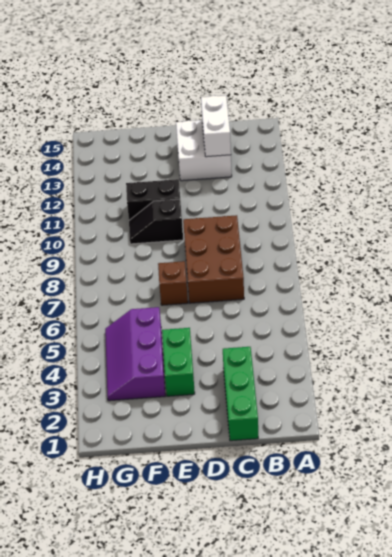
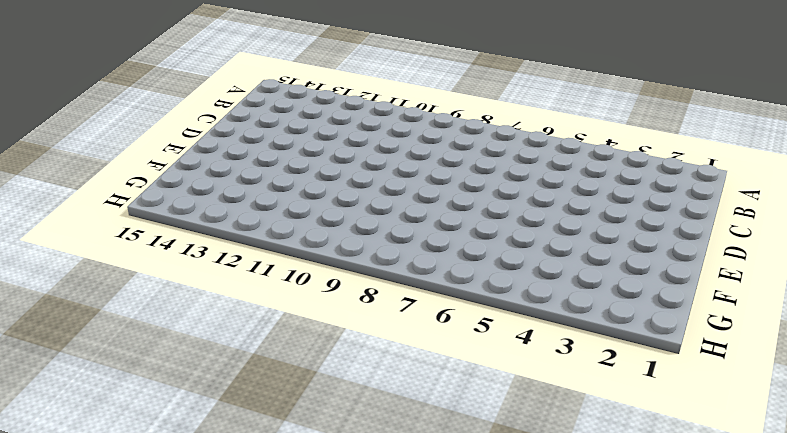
none -> green brick C1:C3 level 1
none -> brown brick C7:D9 level 1

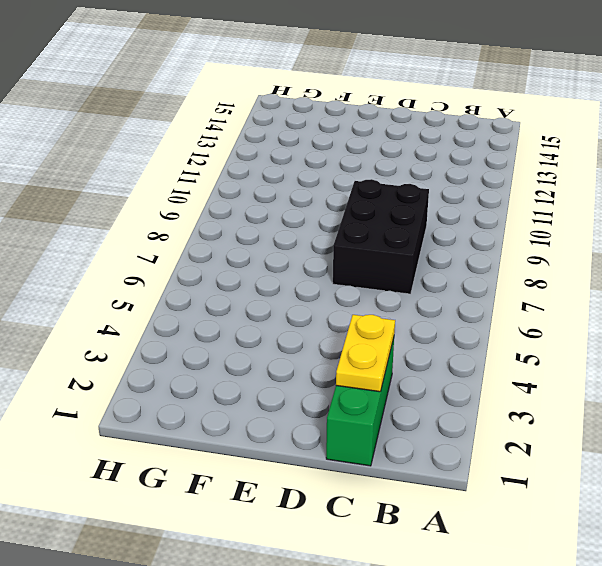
yellow plate C2:C3 level 2 -> none
black brick C7:D9 level 1 -> brown brick C7:D9 level 1
none -> white brick C13:D14 level 1
none -> green brick E3:E4 level 1

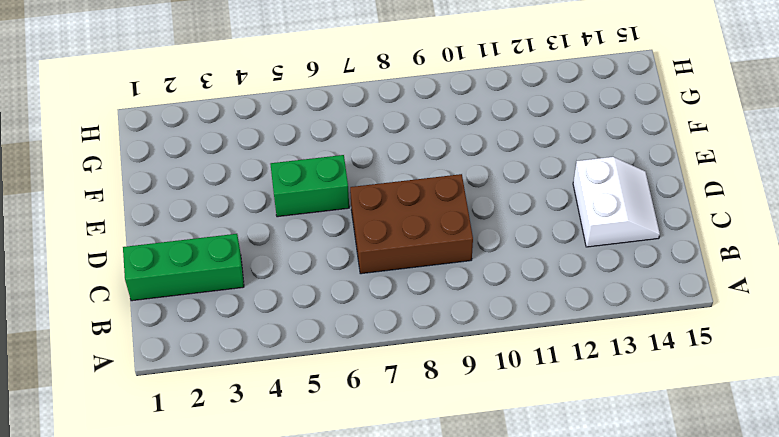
white slope C13:D14 level 1 top 13 -> white brick C13:D14 level 1
green brick E5:E6 level 1 -> green brick E3:E4 level 1
none -> brown brick E7 level 1
none -> black slope E10:F10 level 1 top E

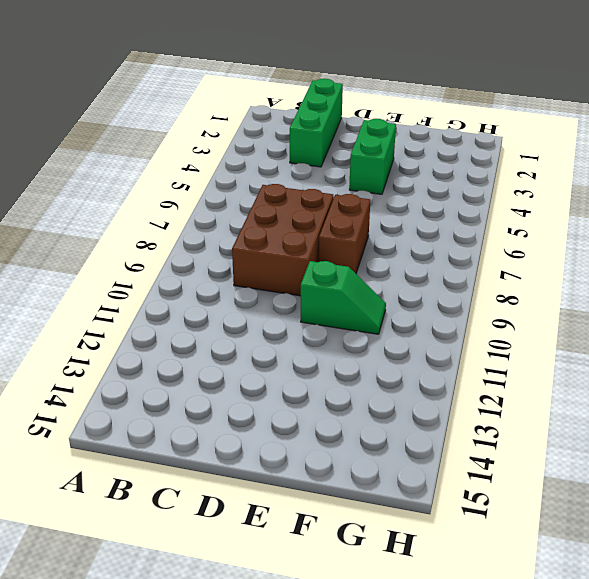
brown brick E7:E8 level 1 -> brown brick E7 level 1
green slope E10:F10 level 1 top E -> black slope E10:F10 level 1 top E
none -> white brick C13:D14 level 1
none -> black brick E11:F11 level 1

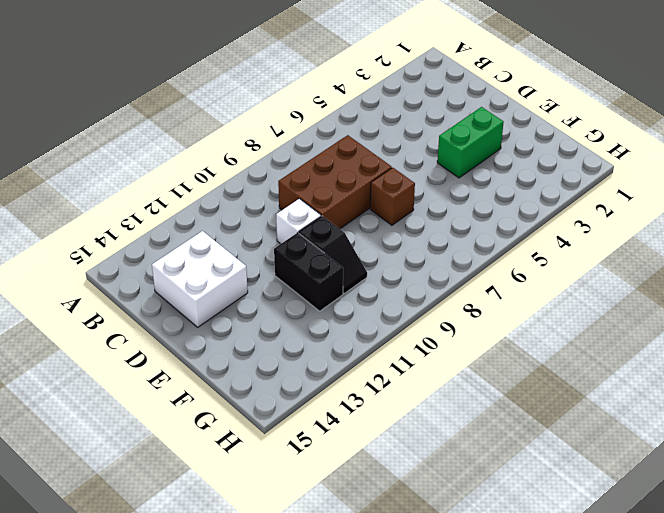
white brick D10 level 1 -> none
none -> green brick C1:C3 level 1
none -> purple slope F3:G5 level 1 top F

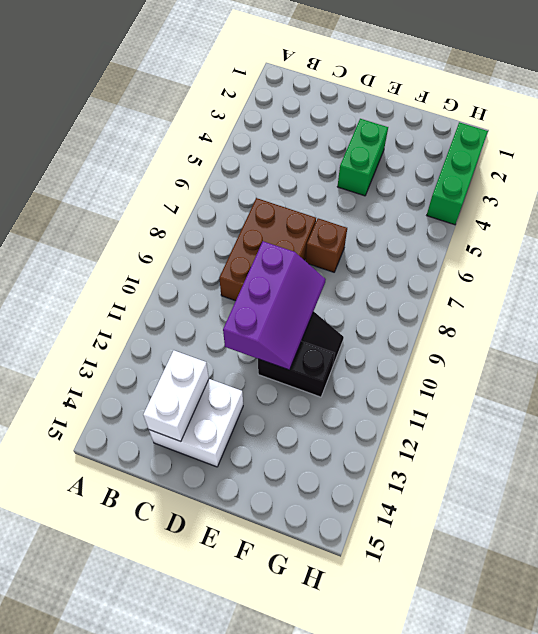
purple slope D9:E11 level 2 top D -> purple slope F3:G5 level 1 top F
green brick H2:H4 level 1 -> green brick C1:C3 level 1

